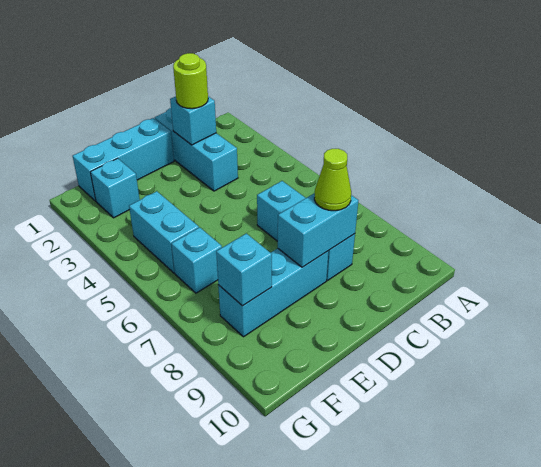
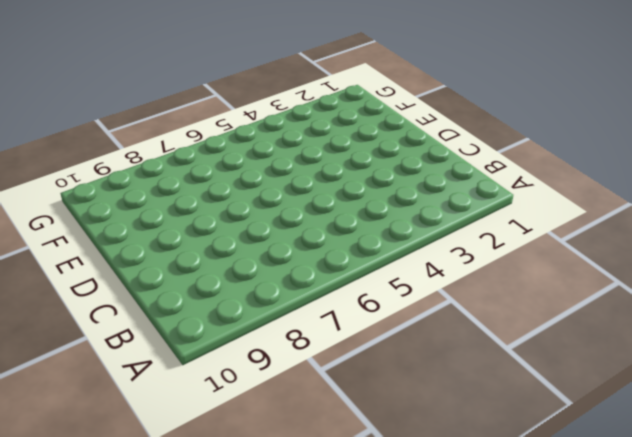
none -> cyan brick C1:C3 level 1
none -> cyan brick C6:C8 level 1
none -> cyan brick D1:F1 level 1

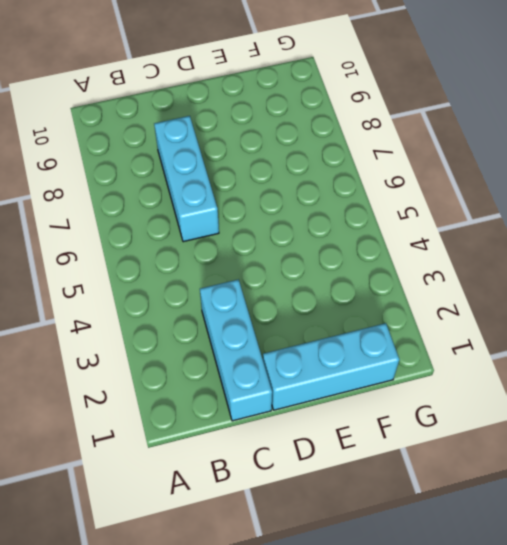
none -> cyan brick D8:F8 level 1
none -> cyan brick F2 level 1
none -> cyan brick F4:F5 level 1

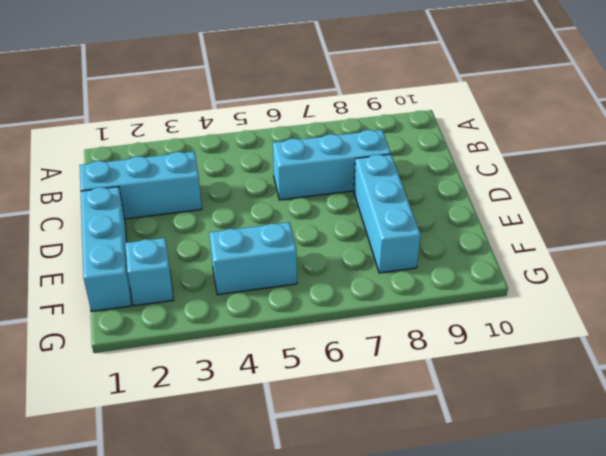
none -> cyan brick F6 level 1
none -> cyan brick C2 level 2
none -> cyan brick C8:D8 level 2

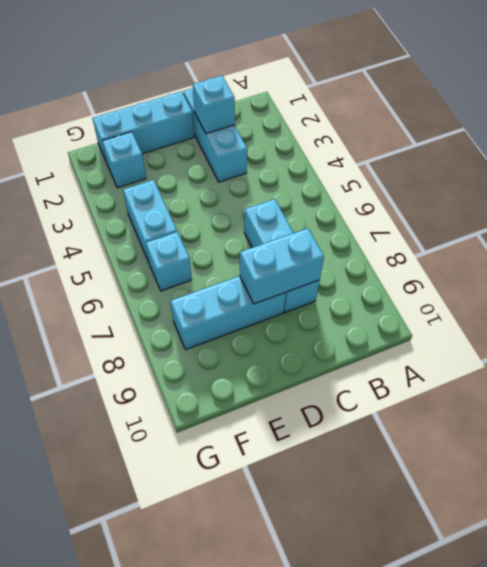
none -> cyan brick F8 level 2
none -> lime round brick C2 level 3
none -> lime cone C8 level 3

